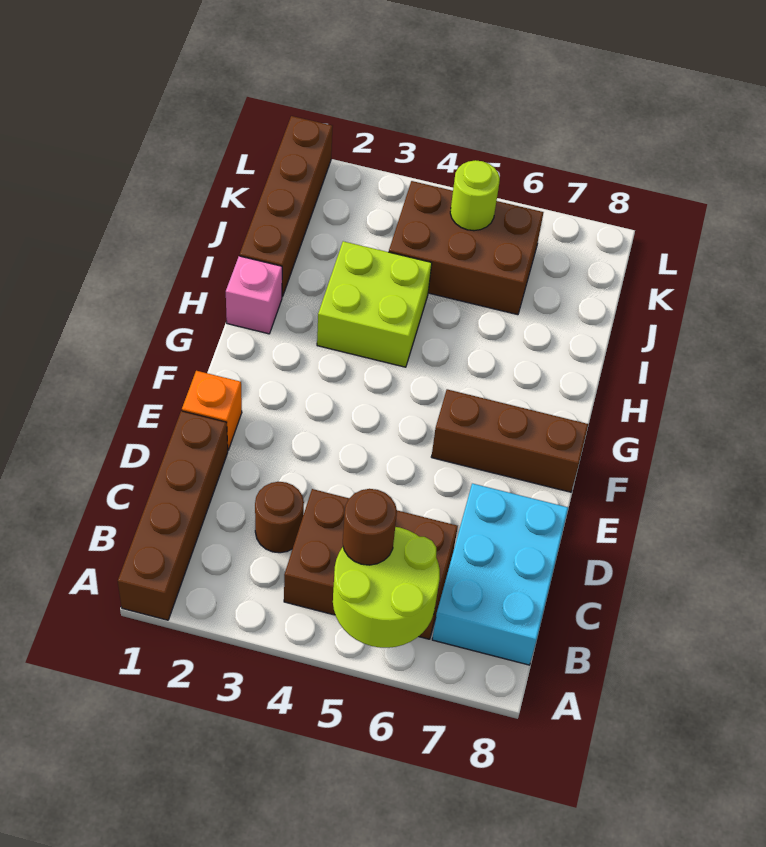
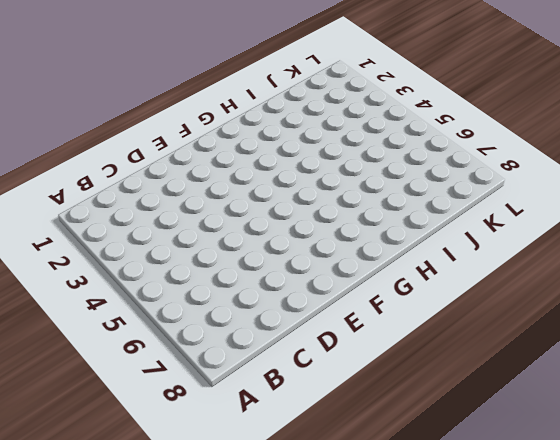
none -> brown brick A1:D1 level 1
none -> brown brick B4:C6 level 1
none -> cyan brick B7:D8 level 1

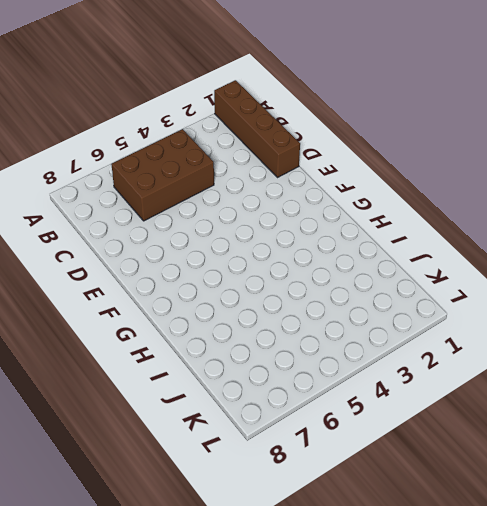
none -> cyan brick B7:D8 level 1
none -> brown round brick C3 level 1
none -> orange brick E1 level 1

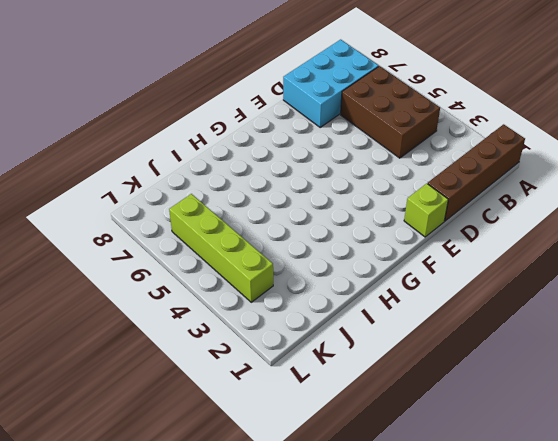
lime brick E1 level 1 -> orange brick E1 level 1
lime brick K3:K6 level 1 -> brown brick J4:K6 level 1
none -> brown round brick C3 level 1
none -> brown brick F6:F8 level 1
none -> pink brick H1 level 1

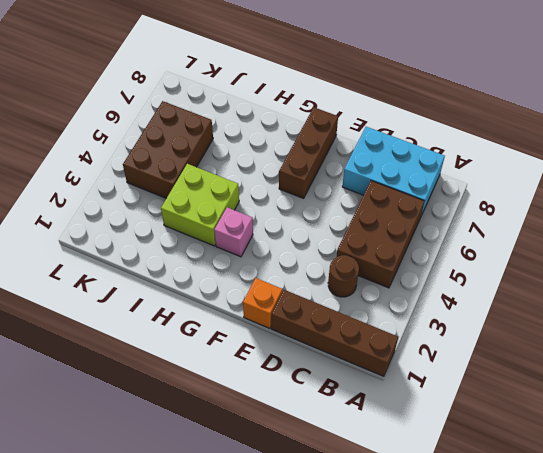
pink brick G3 level 1 -> pink brick H1 level 1
none -> brown brick I1:L1 level 1
none -> lime round brick A5:B6 level 2
none -> lime round brick K5 level 2

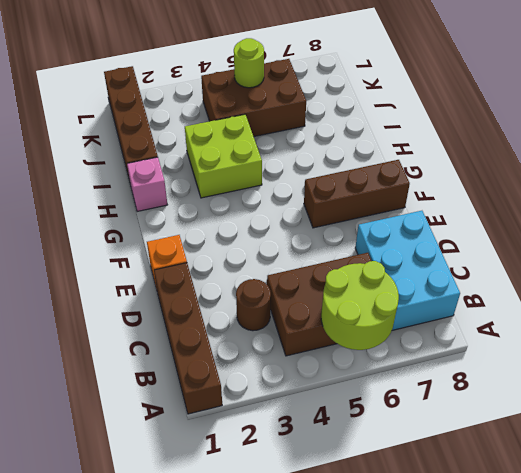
none -> brown round brick B5 level 3

